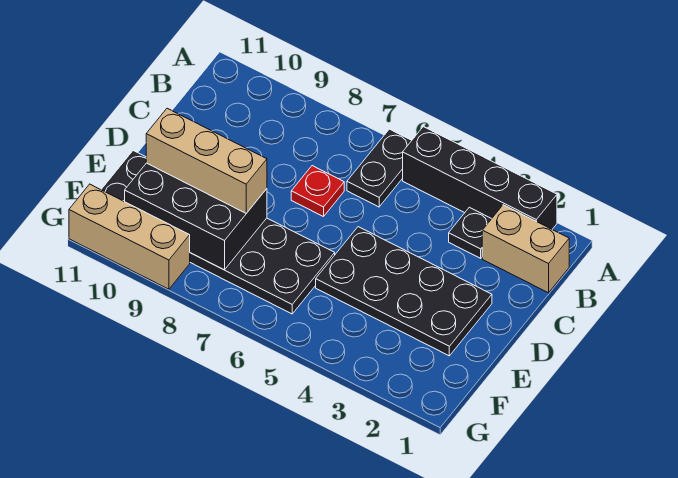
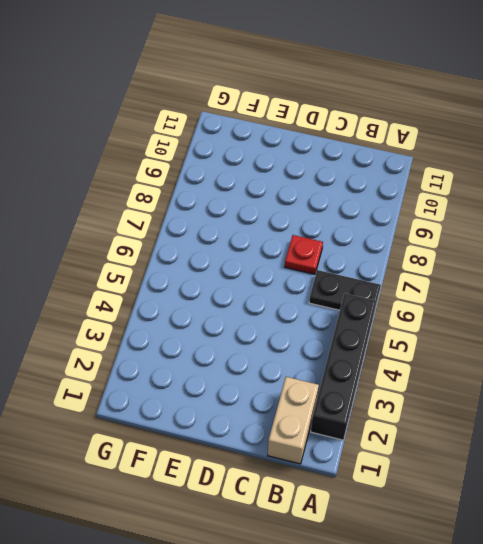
none -> black plate B3 level 1
none -> black plate D2:E5 level 1

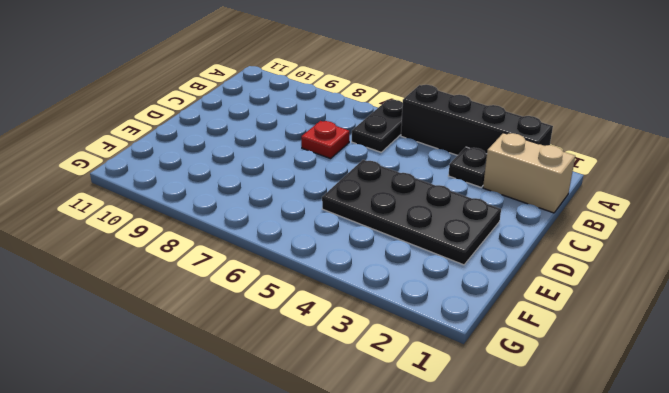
none -> black plate E6:F11 level 1
none -> tan brick G9:G11 level 1

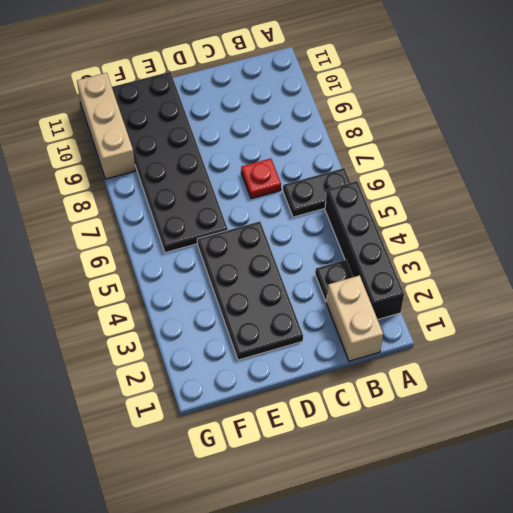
none -> black brick E8:F10 level 2
none -> tan brick E8:E10 level 3

